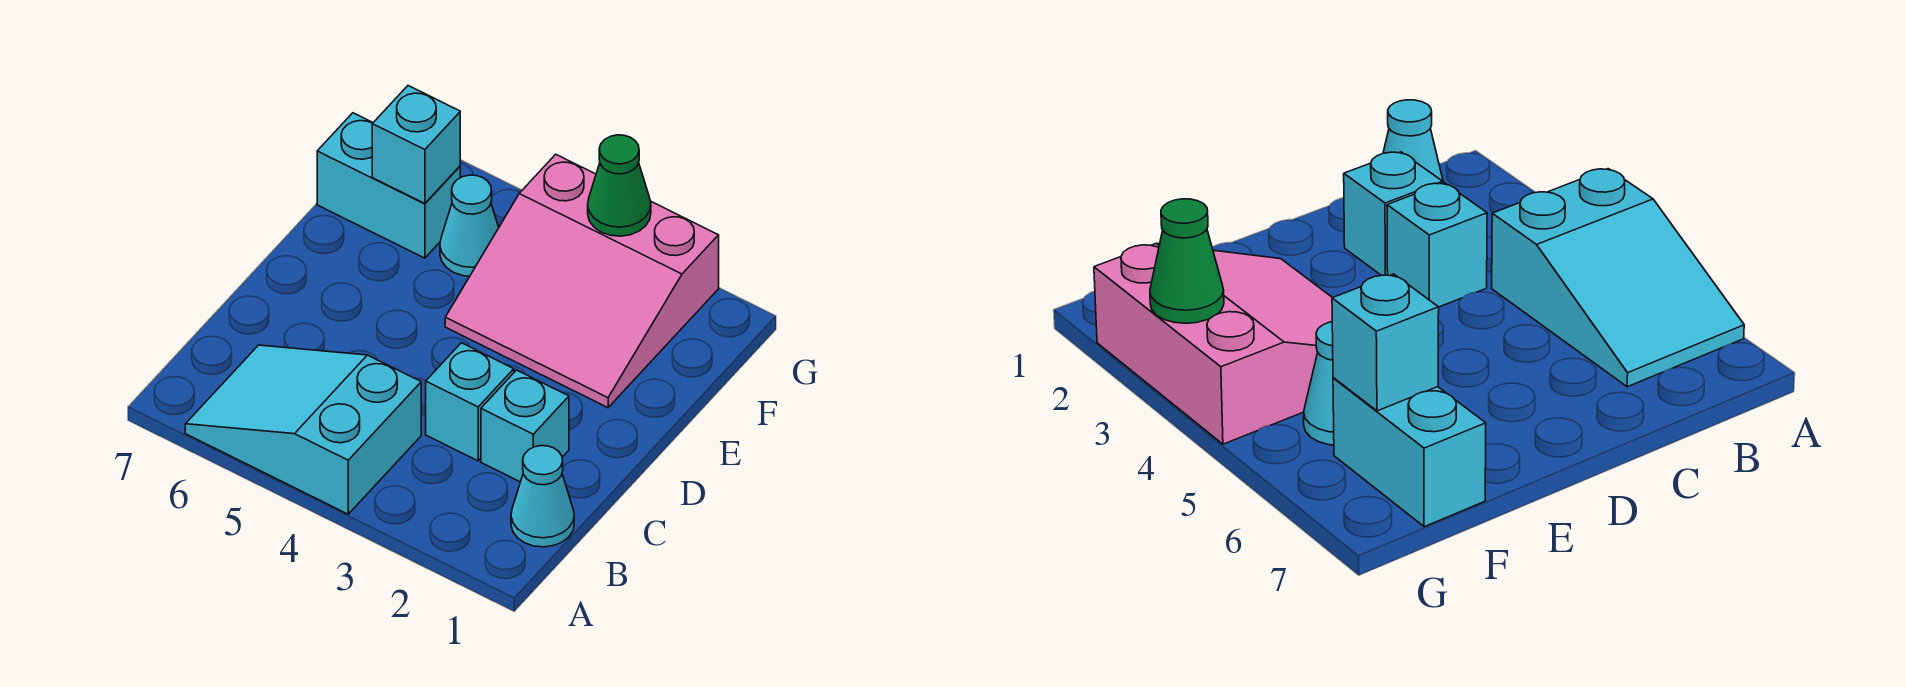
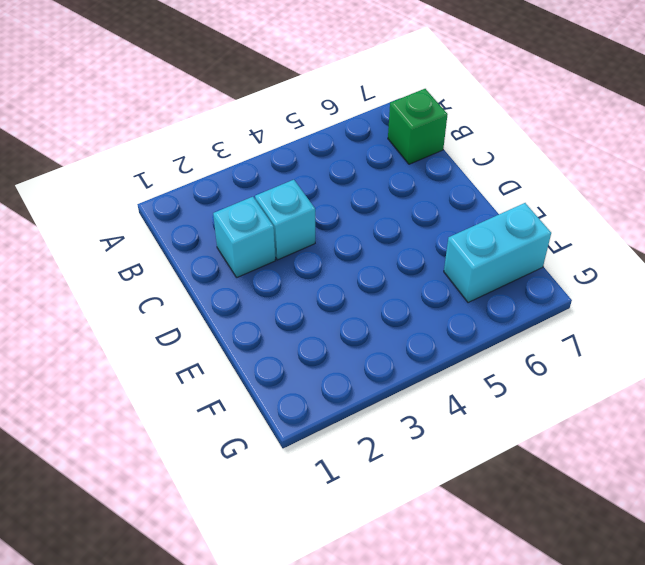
green brick B7 level 1 -> none
none -> cyan slope A4:B6 level 1 top 4
none -> cyan cone B1 level 1

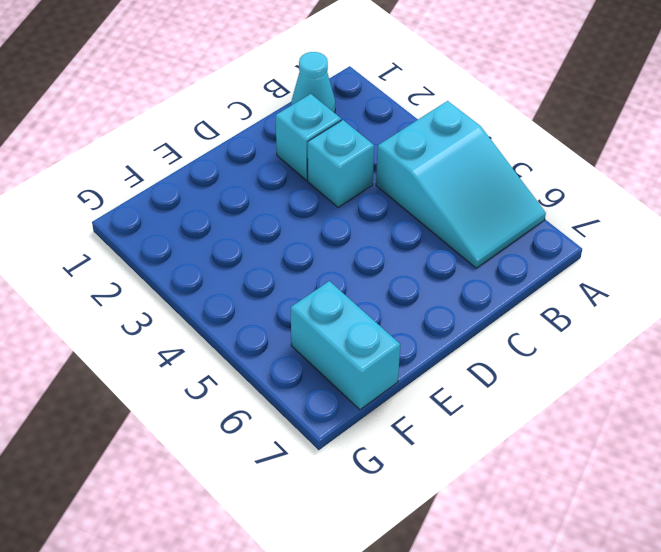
none -> pink slope E2:G4 level 1 top G
none -> cyan cone F5 level 1

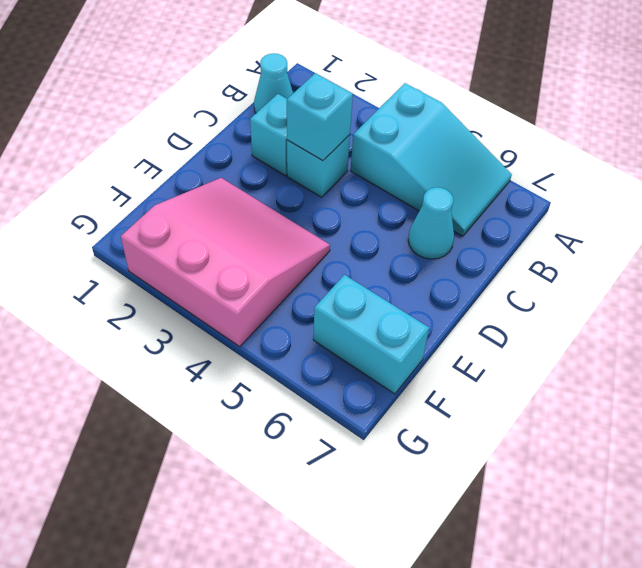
cyan brick C3 level 2 -> cyan brick F6 level 2
cyan cone C6 level 1 -> cyan cone F5 level 1
none -> green cone G3 level 2

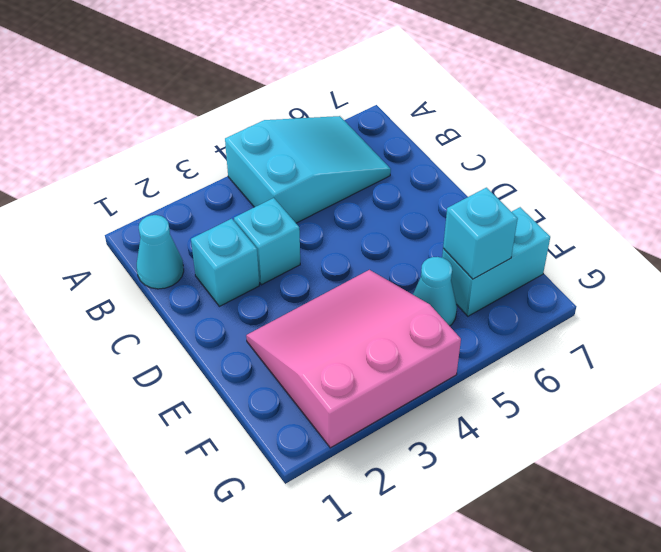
none -> green cone G3 level 2

